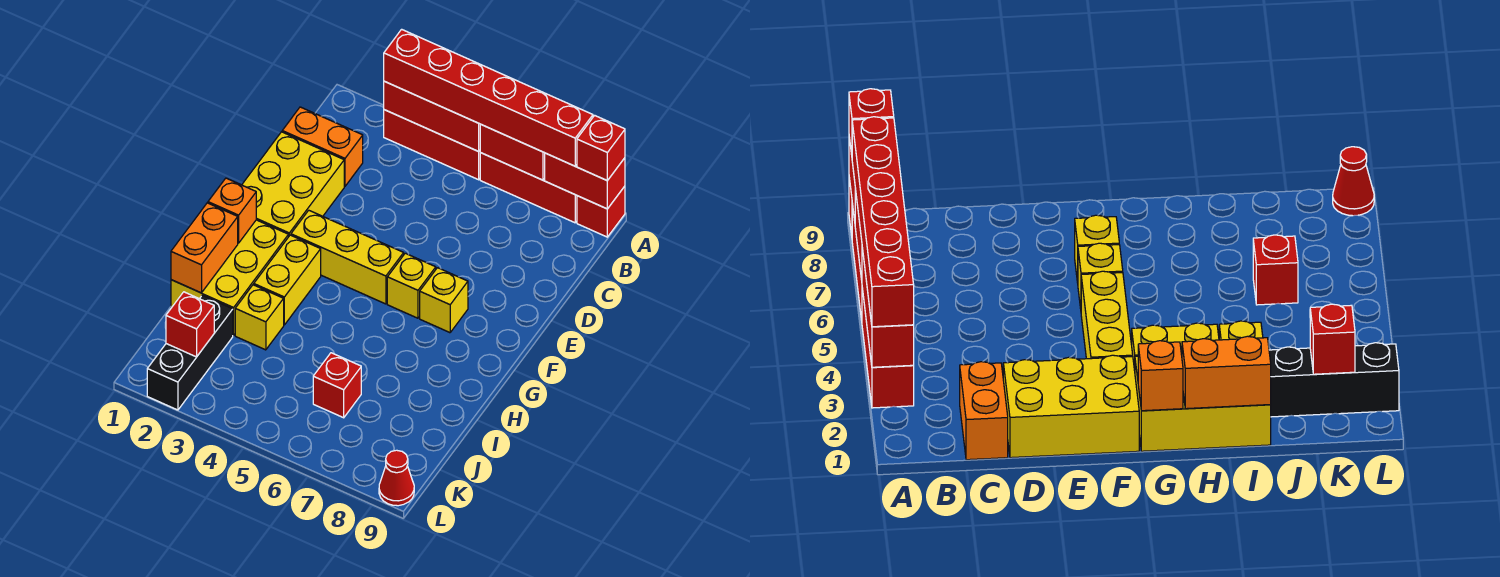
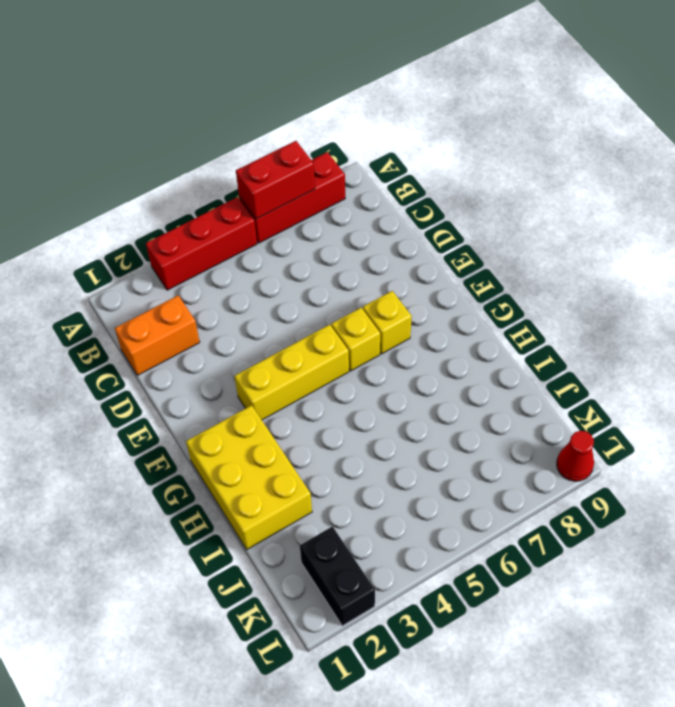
black brick K2:L2 level 1 -> black brick J2:L2 level 1
none -> red brick A9 level 1
none -> yellow brick D1:F2 level 1
none -> yellow brick G3:H3 level 1

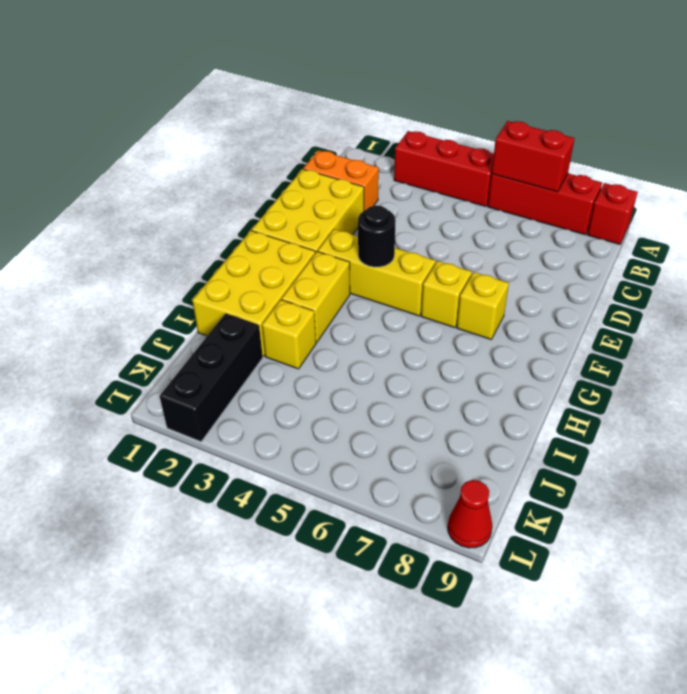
black round brick F4 level 2 -> none
none -> red brick J6 level 1
none -> red brick A3:A5 level 2
none -> red brick A8:A9 level 2

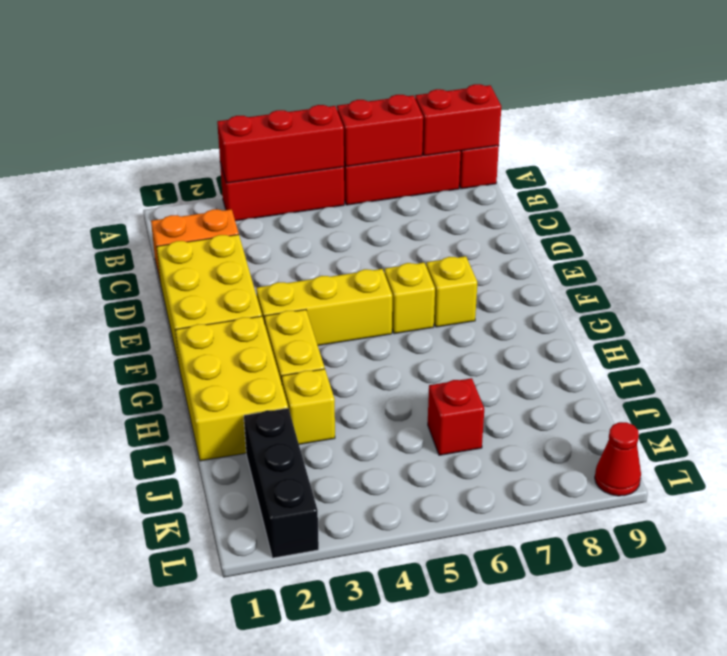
none -> orange brick G1 level 2
none -> orange brick H1:I1 level 2
none -> red brick K2 level 2

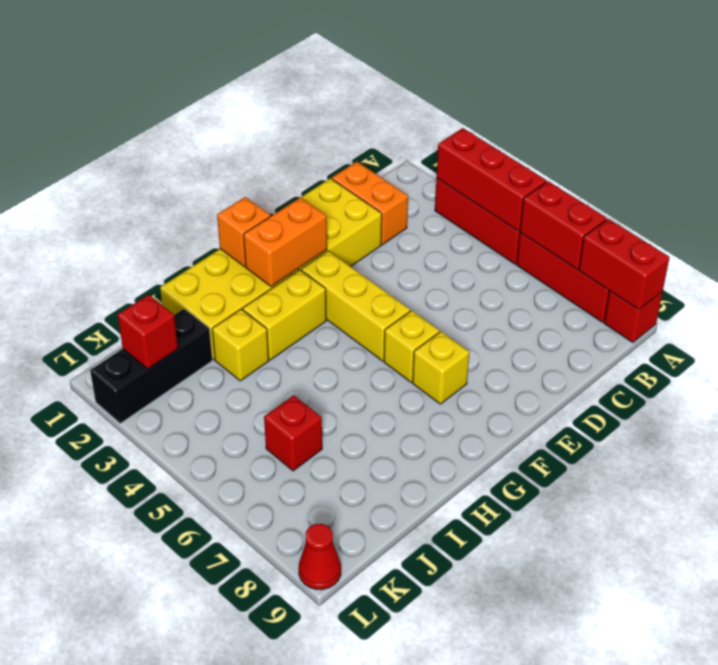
orange brick F2:G2 level 2 -> orange brick H1:I1 level 2
none -> red brick A3:A8 level 3
none -> red brick A9 level 3

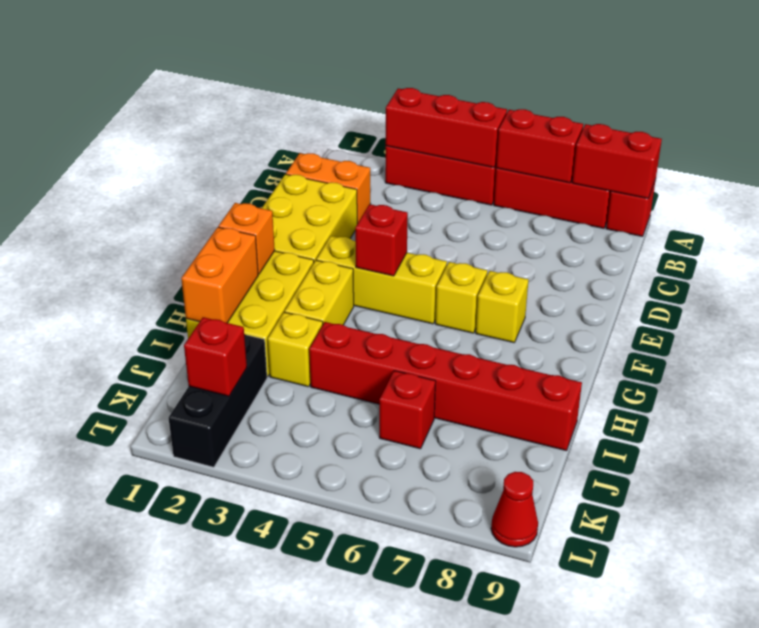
red brick F4 level 2 -> red brick A9 level 3
red brick I4:I9 level 1 -> red brick A3:A8 level 3

